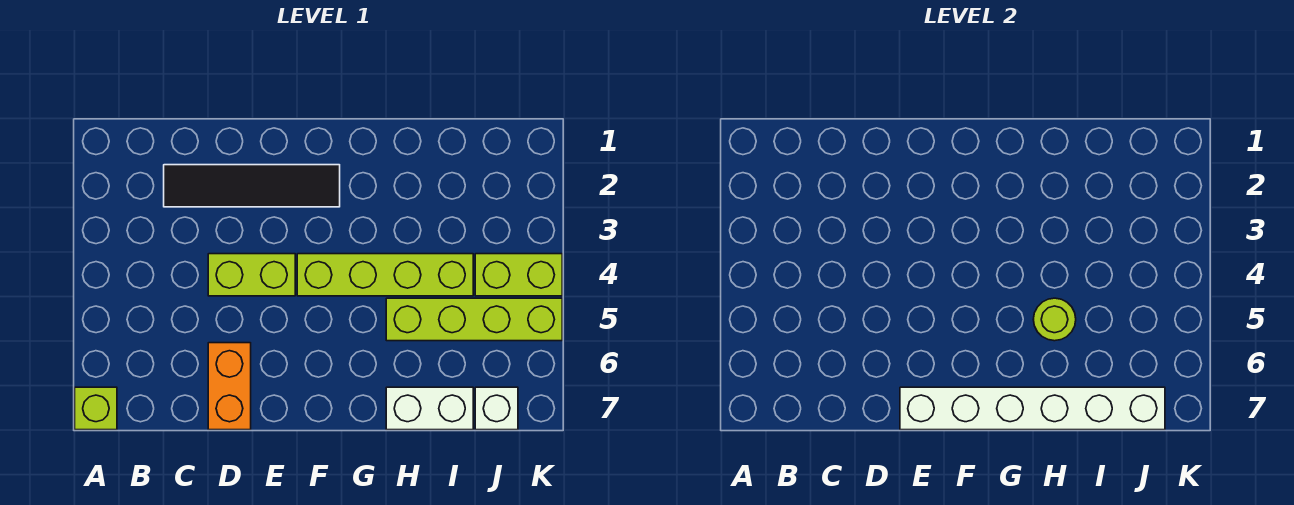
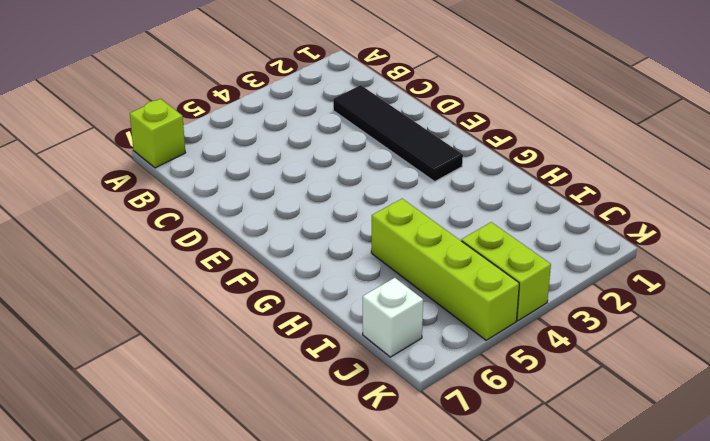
none -> lime brick D4:E4 level 1
none -> orange brick D6:D7 level 1

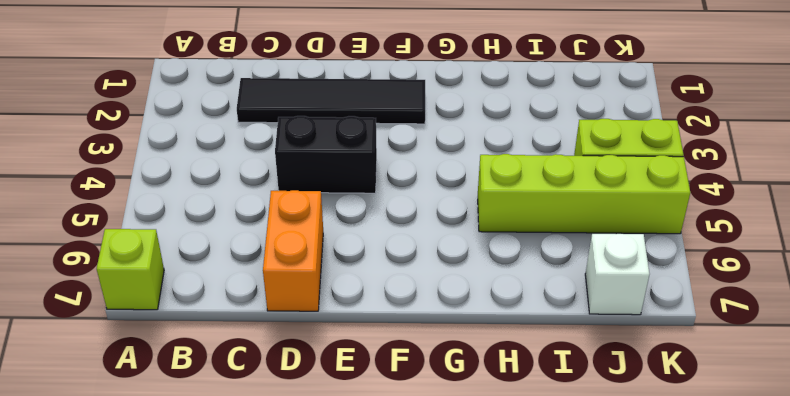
black brick D4:E4 level 1 -> lime brick D4:E4 level 1
none -> lime brick F4:I4 level 1
none -> white brick H7:I7 level 1

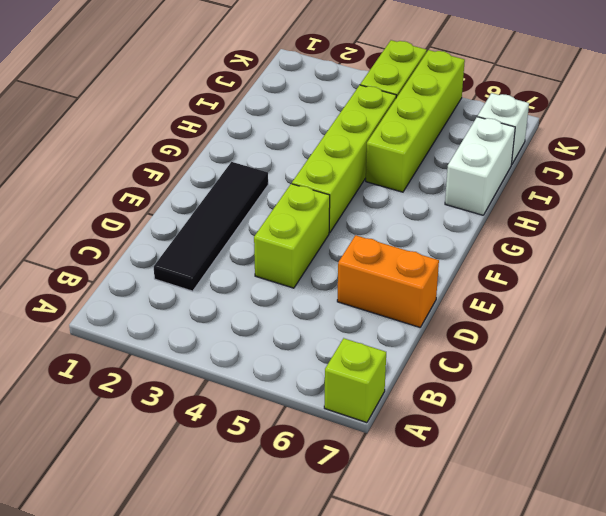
none -> white brick E7:J7 level 2
none -> lime round brick H5 level 2

